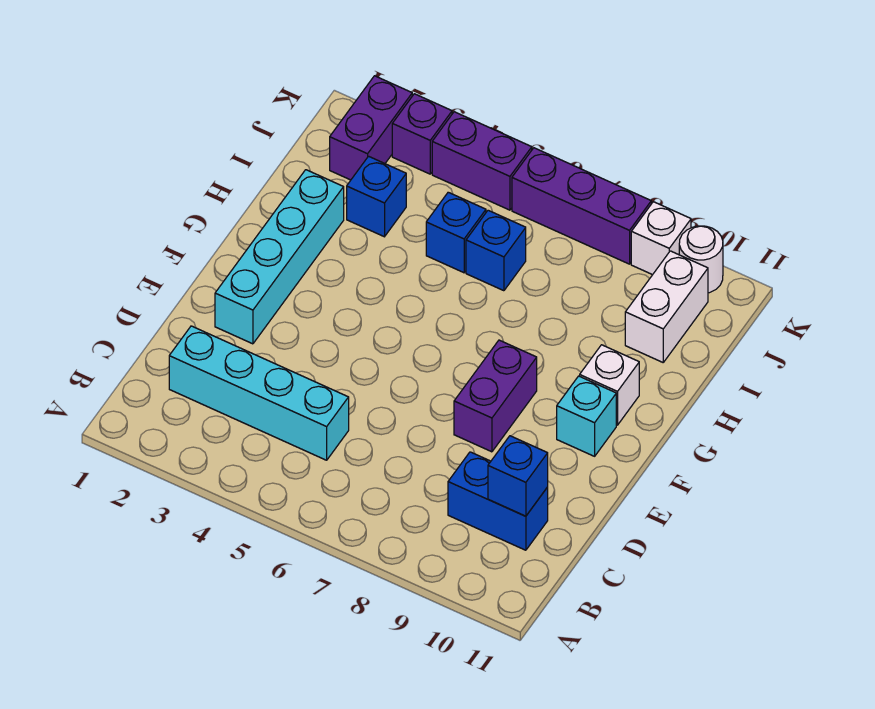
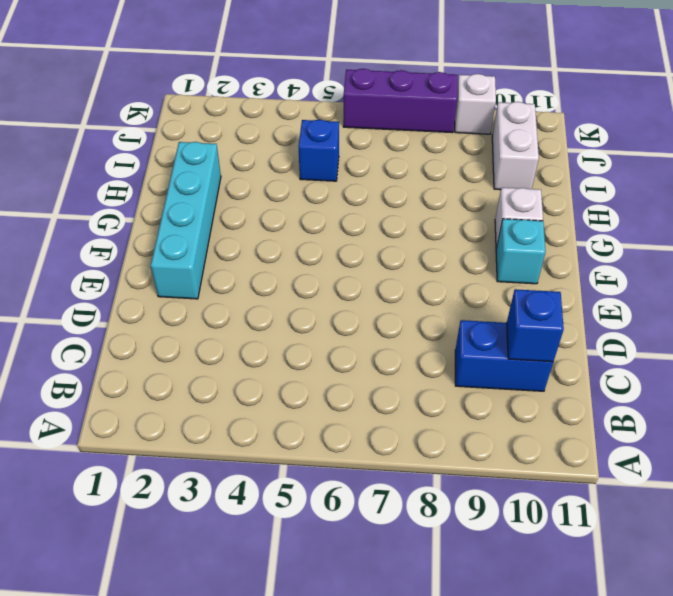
none -> cyan brick C2:C5 level 1
none -> purple brick E8:F8 level 1
none -> blue brick I3 level 1

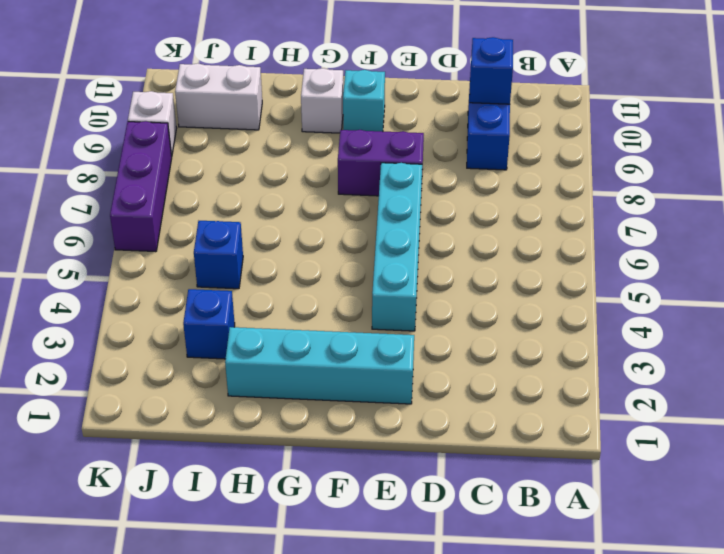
cyan brick E4:E7 level 1 -> cyan brick C2:C5 level 1
none -> blue brick I6 level 1
none -> purple brick J2:K2 level 1
none -> purple brick K3 level 1

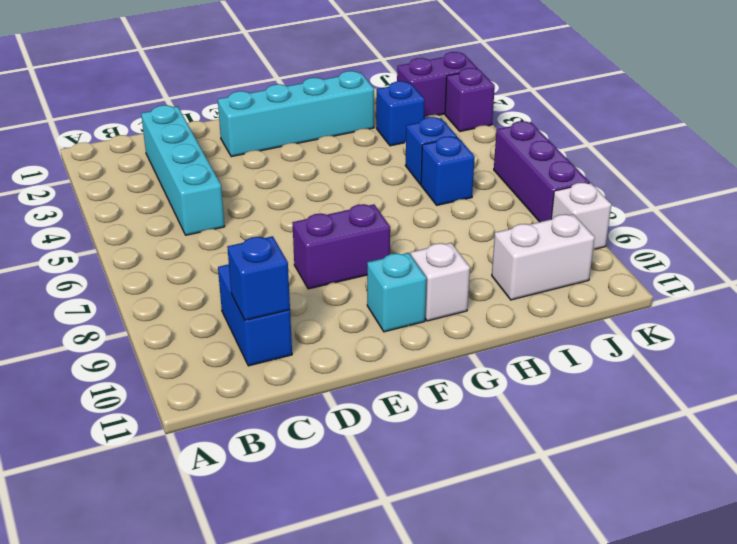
none -> purple brick K4:K5 level 1
none -> white round brick K10 level 1

